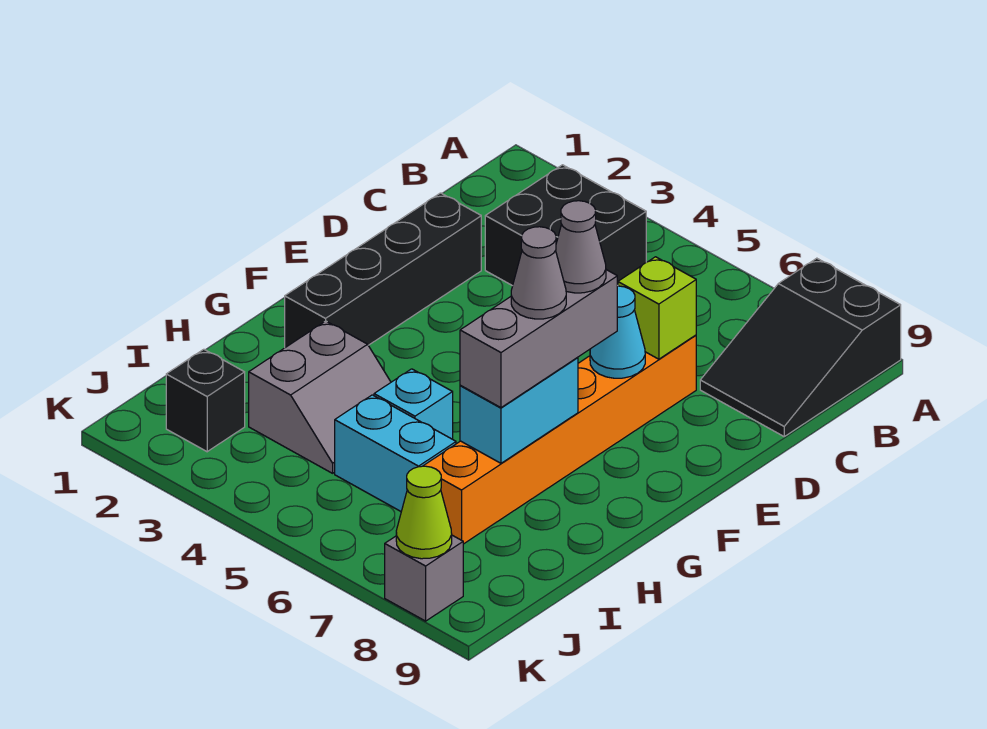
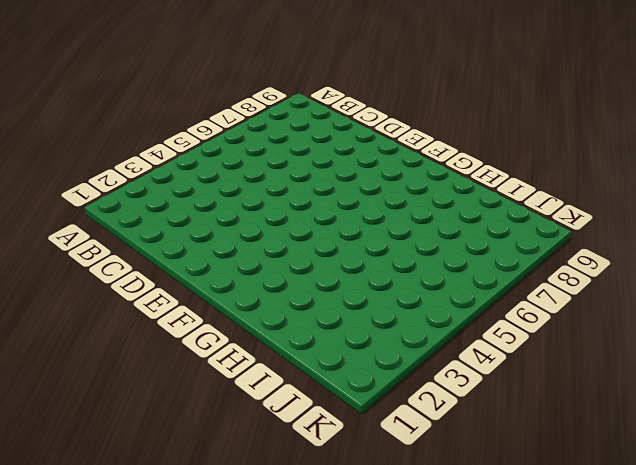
none -> black slope A8:C9 level 1 top A
none -> black brick B3:C4 level 1
none -> black brick D2:G2 level 1

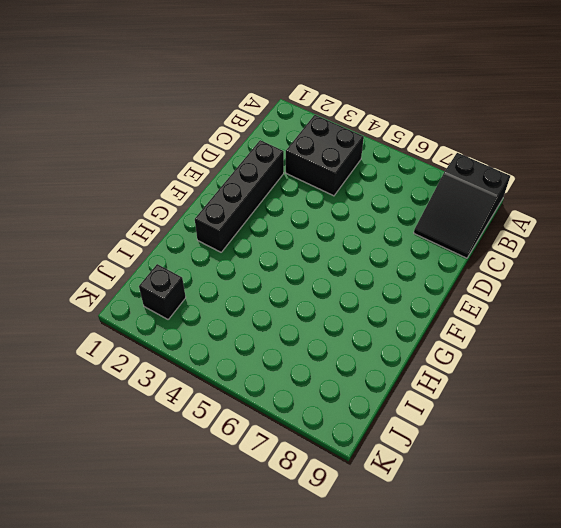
none -> orange brick D7:I7 level 1
none -> grey slope H3:I4 level 1 top 3
none -> cyan brick H5 level 1

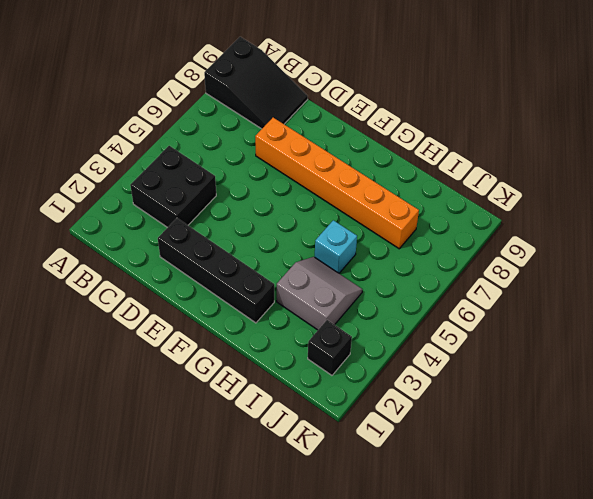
none -> cyan brick I5:I6 level 1
none -> grey brick K8 level 1
none -> lime brick D7 level 2

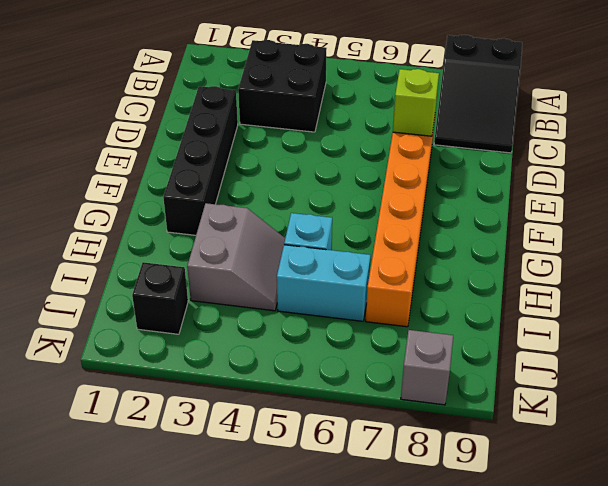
none -> cyan cone E7 level 2
none -> cyan brick G7:H7 level 2
none -> lime cone K8 level 2

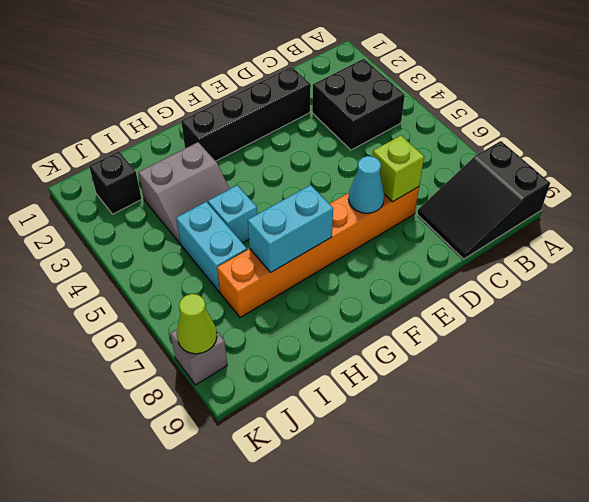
none -> grey brick F7:H7 level 3
none -> grey cone F7 level 4
none -> grey cone G7 level 4

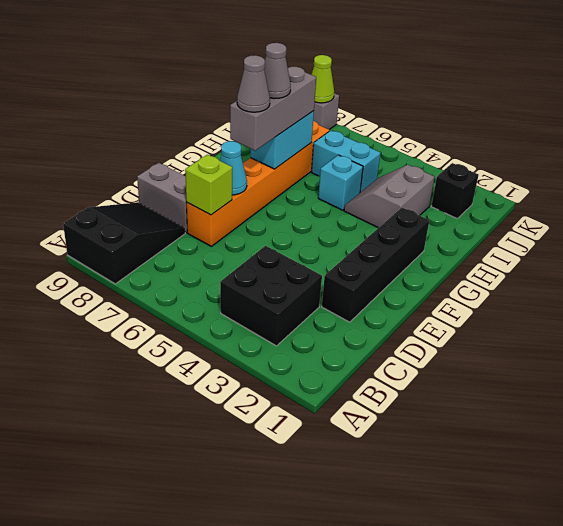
grey brick D8:D9 level 1 -> none

